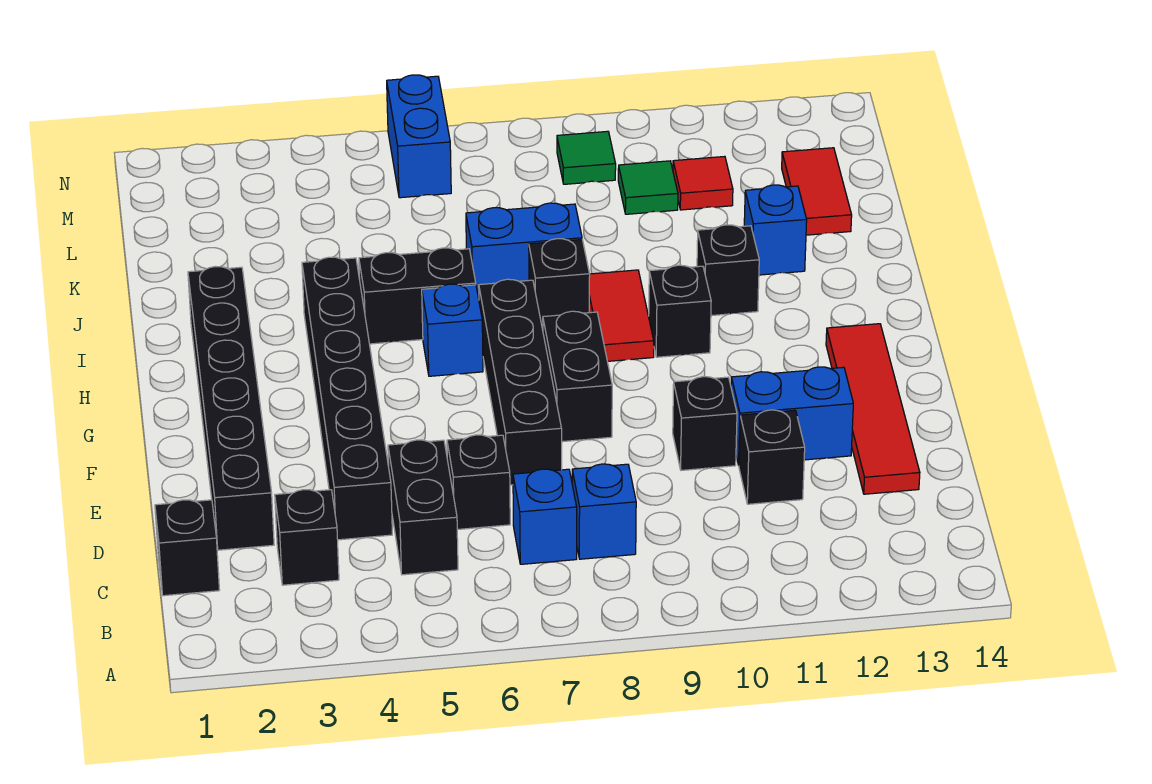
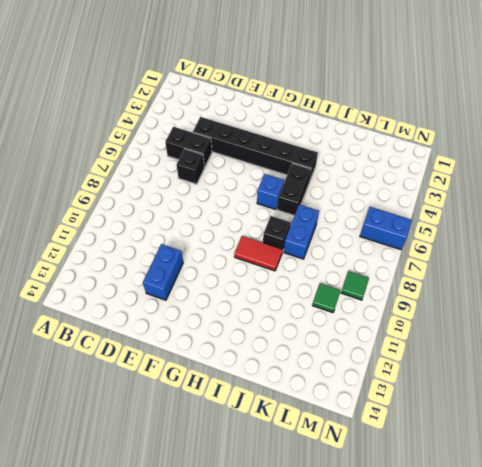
none -> black brick C1 level 1
none -> black brick C3 level 1
none -> blue brick C7 level 1

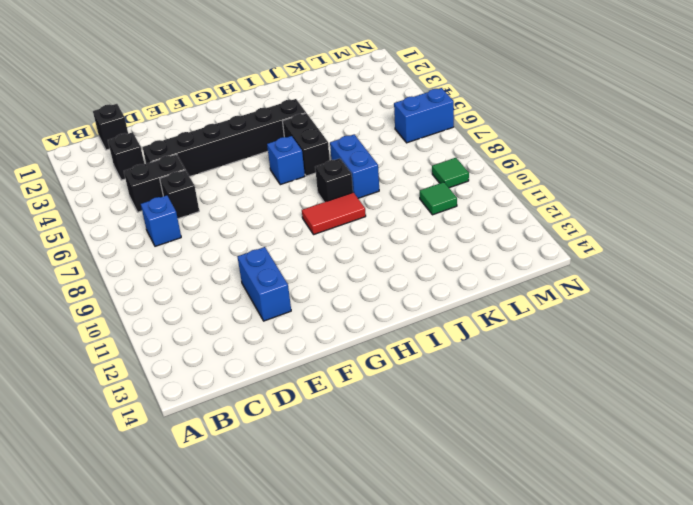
none -> blue brick C8 level 1
none -> black brick D2:I2 level 1
none -> black brick D11 level 1

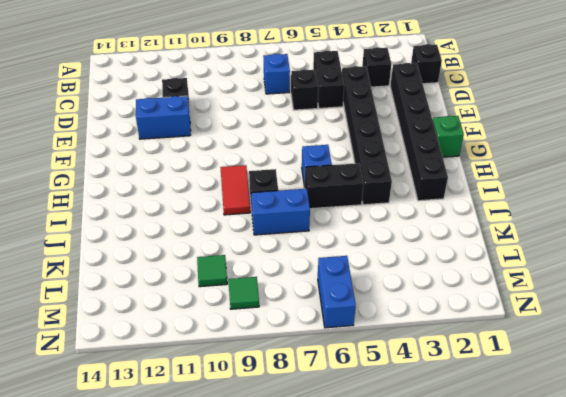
green brick G1 level 1 -> none
none -> blue brick C8 level 1
none -> red tile D13:G13 level 1
none -> black brick E7:H7 level 1

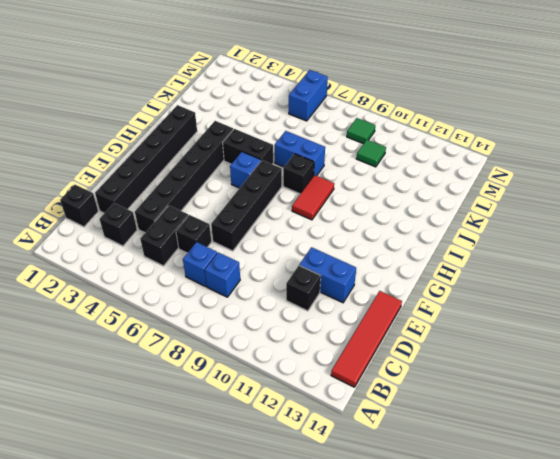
red tile B14:E14 level 1 -> red tile D13:G13 level 1
none -> black brick E10 level 1
none -> black brick F8:G8 level 1
none -> black brick H10 level 1

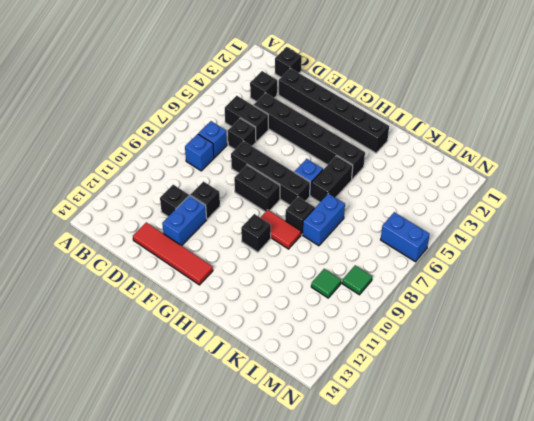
none -> black brick I11 level 1
none -> blue brick J12 level 1
none -> red tile K13:L13 level 1

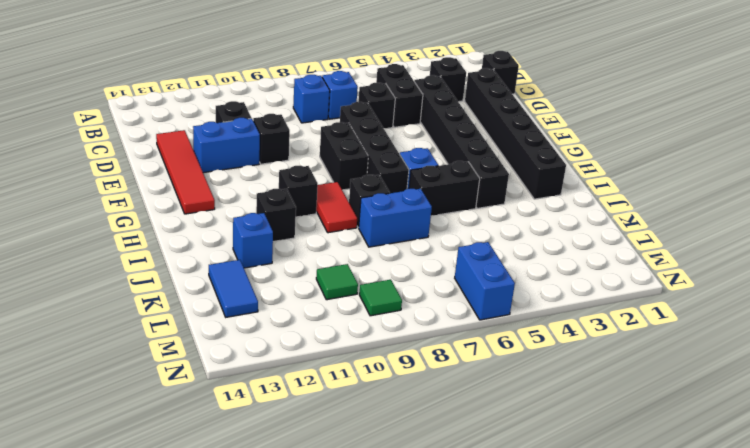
blue tile K13:L13 level 1 -> red tile K13:L13 level 1
none -> red tile L11 level 1

